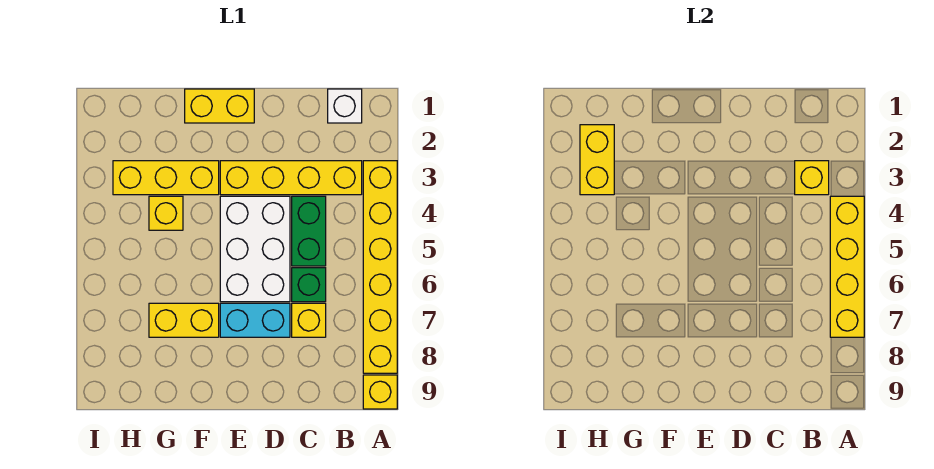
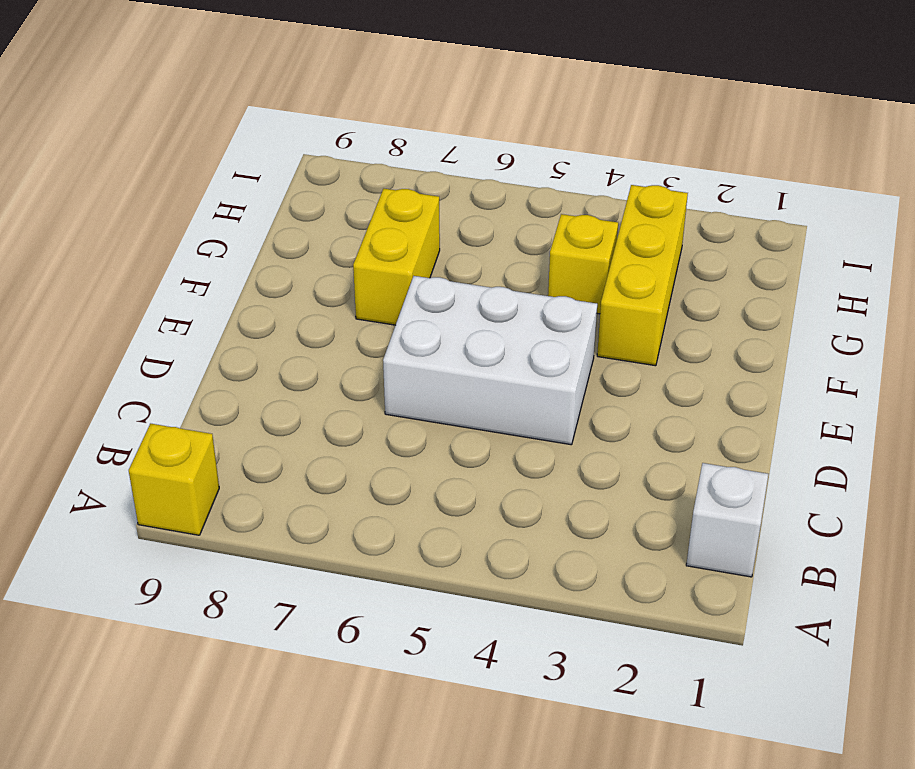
none -> yellow brick A3:A8 level 1
none -> yellow brick B3:E3 level 1
none -> green brick C4:C5 level 1

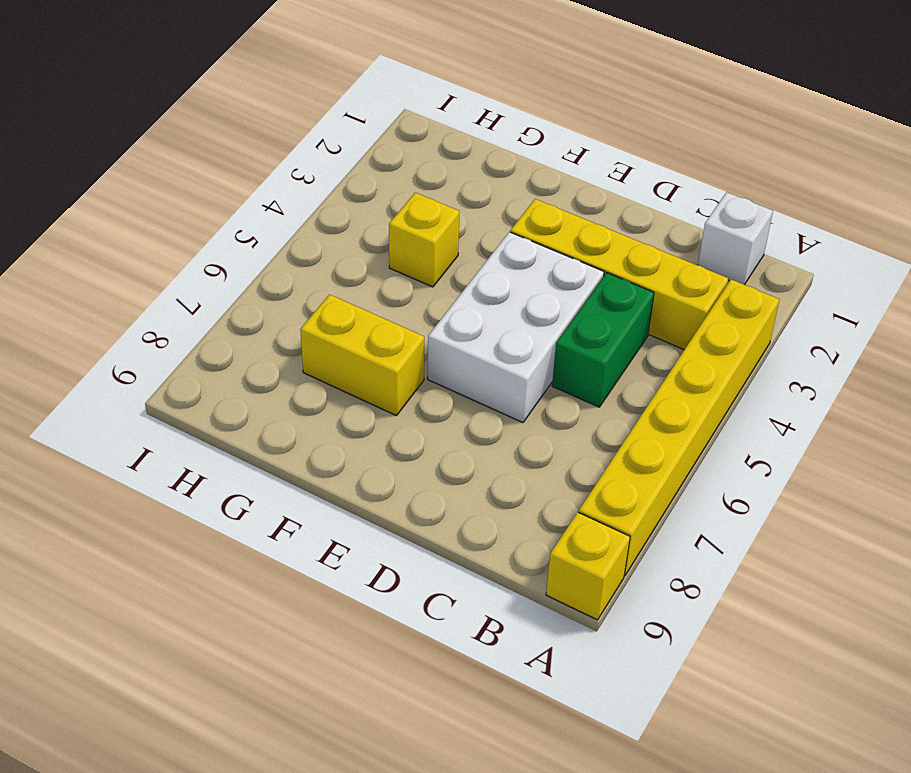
none -> green brick C6 level 1
none -> yellow brick C7 level 1
none -> cyan brick D7:E7 level 1

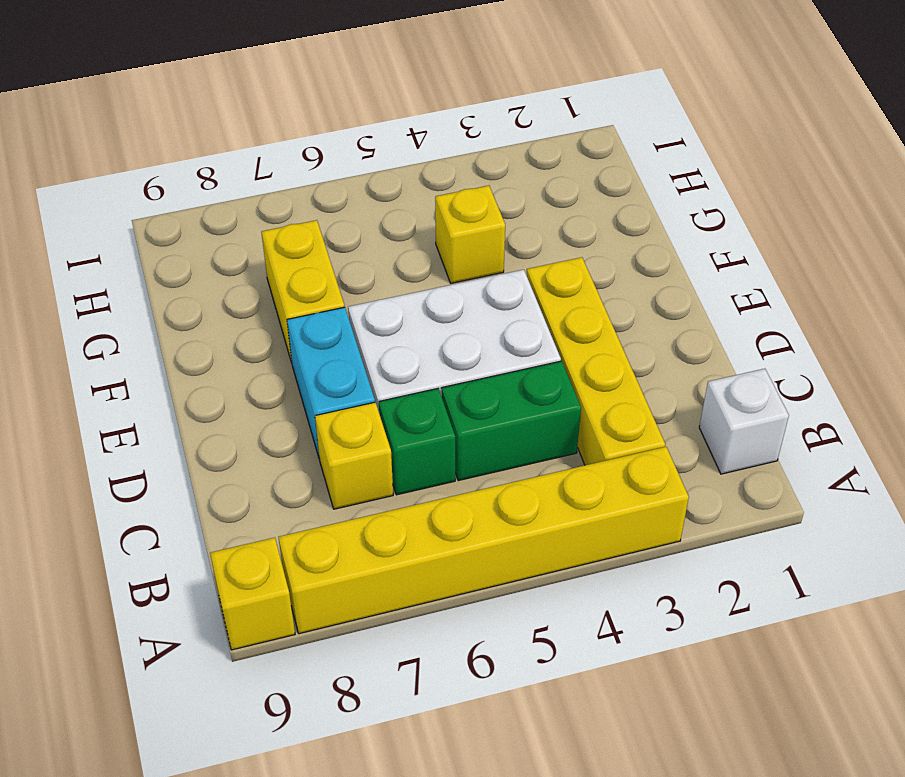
none -> yellow brick E1:F1 level 1
none -> yellow brick F3:H3 level 1
none -> yellow brick A4:A7 level 2

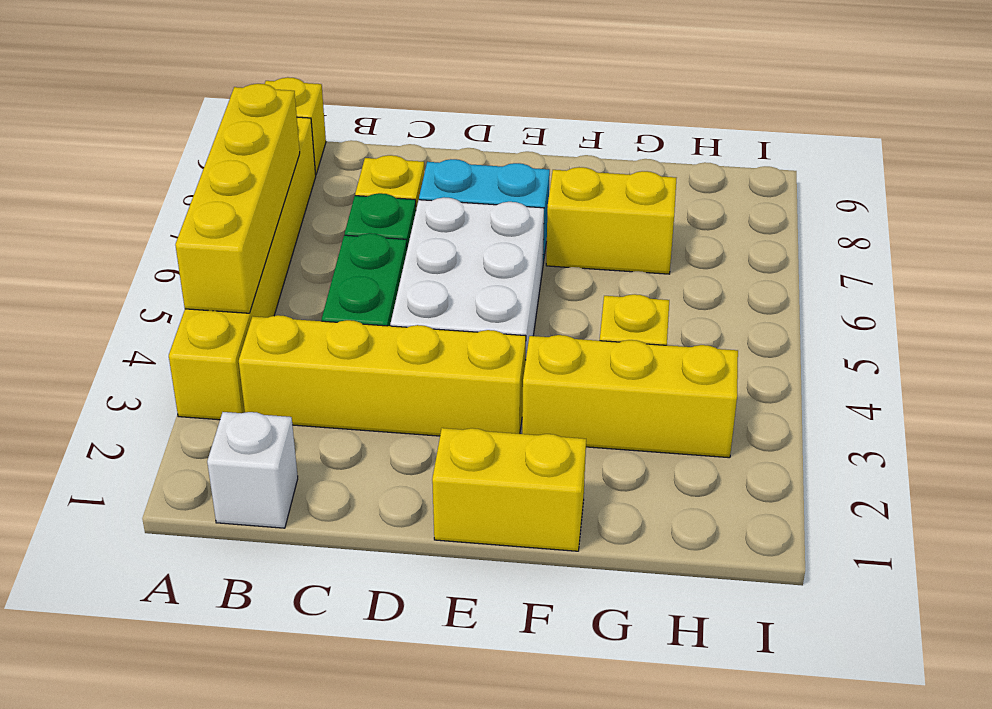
none -> yellow brick B3 level 2
none -> yellow brick H2:H3 level 2

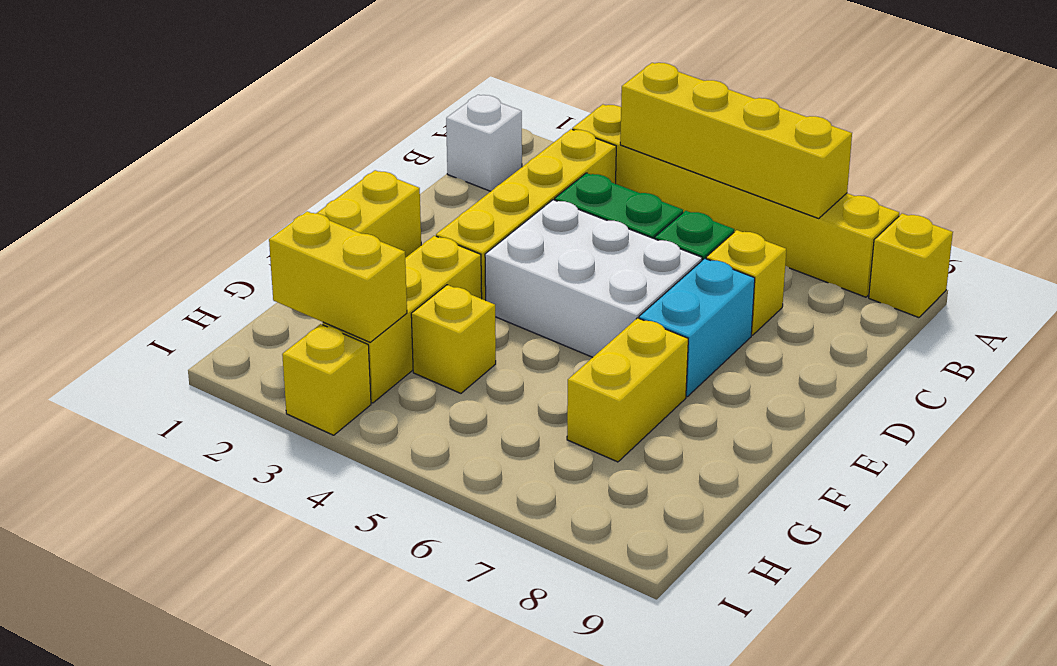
yellow brick I3 level 1 -> yellow brick B3 level 2

